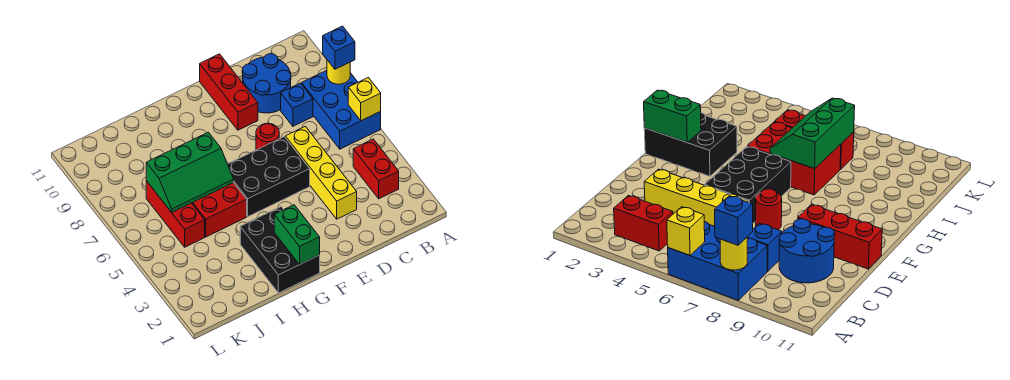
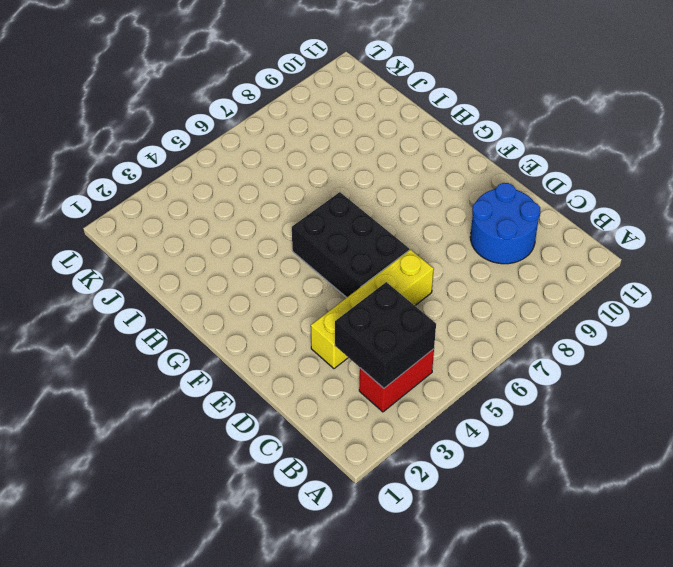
black brick B3:C4 level 2 -> none
none -> blue brick A6:B8 level 1
none -> blue brick C8 level 1
none -> red round brick E7 level 1

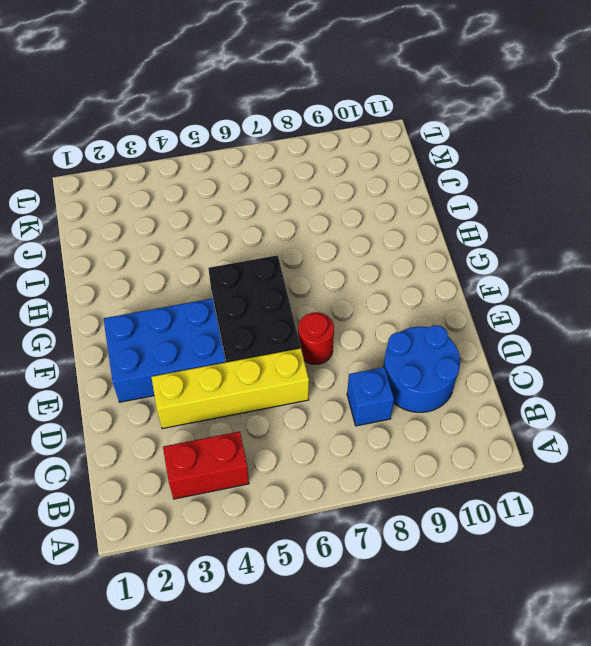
blue brick E2:F4 level 1 -> blue brick A6:B8 level 1
none -> red brick E9:E11 level 1
none -> black brick G1:H3 level 1
none -> red brick H5:I7 level 1

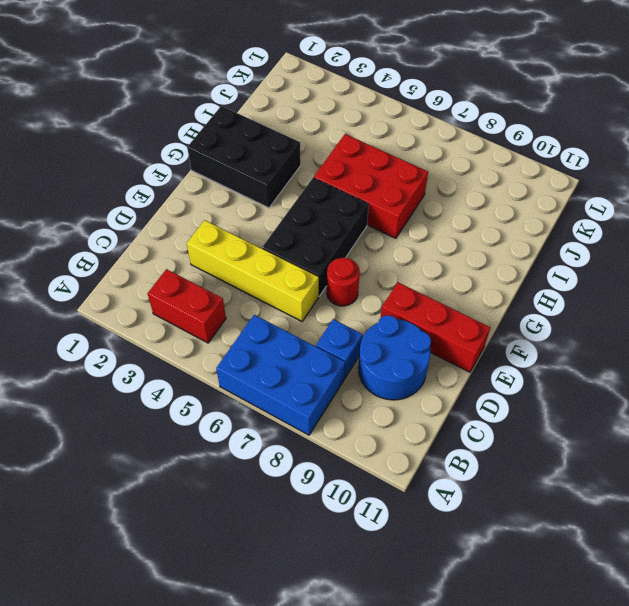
none -> red brick J5:J7 level 1
none -> yellow brick A6 level 2
none -> yellow round brick A8 level 2

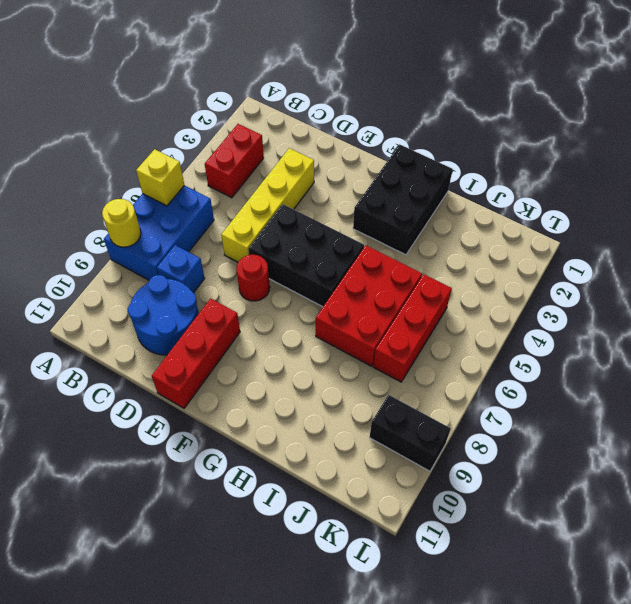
black brick K9:L9 level 1 -> none
none -> green brick G1:G2 level 2
none -> green slope H6:J7 level 2 top 7
none -> blue brick A8 level 3

